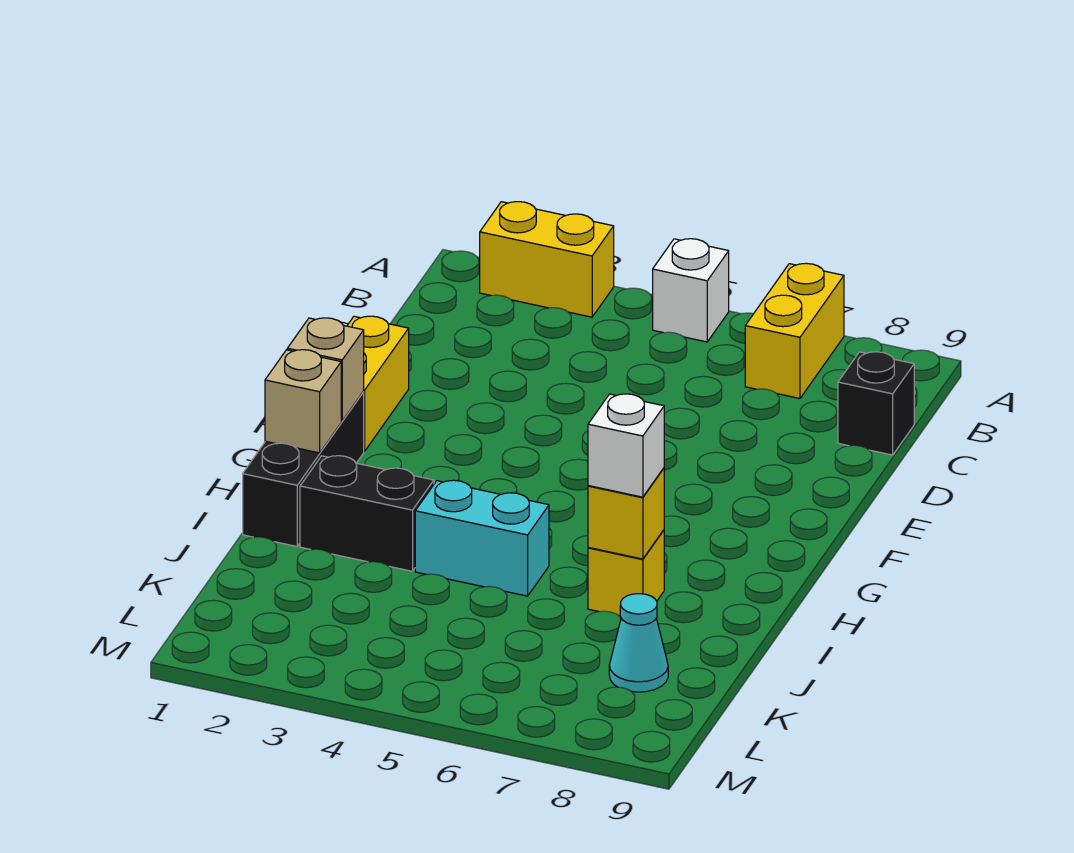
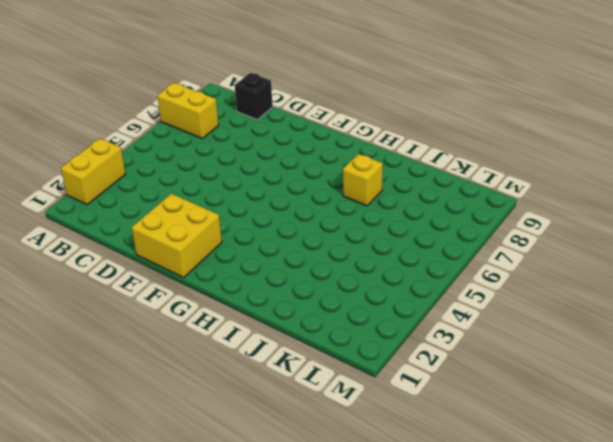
yellow brick E1:F2 level 1 -> yellow brick E1:F1 level 1
none -> white brick A5 level 1
none -> black brick G1:I1 level 1
none -> black brick I2:I3 level 1

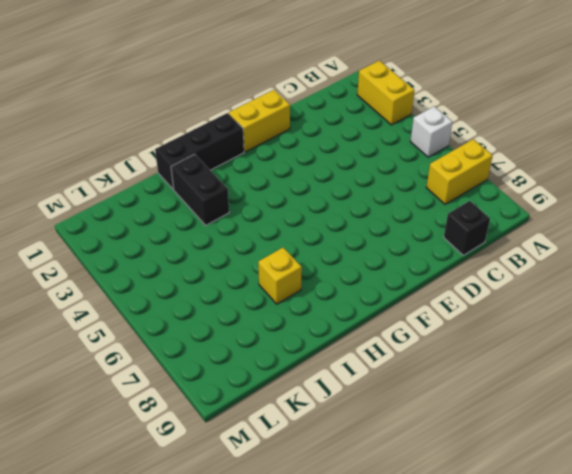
none -> cyan brick I4:I5 level 1
none -> cyan cone K8 level 1
none -> tan brick G1 level 2

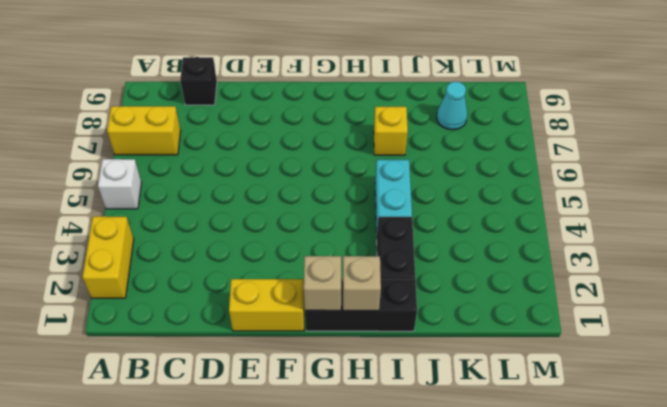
none -> yellow brick I7 level 2
none -> white brick I7 level 3

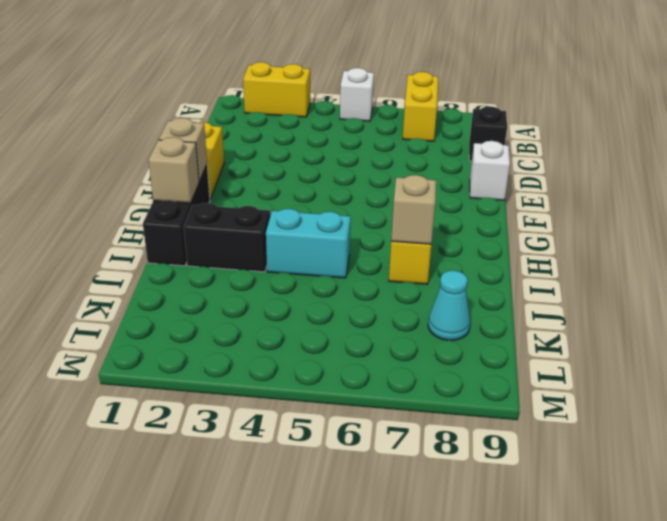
white brick E9 level 1 -> white brick I7 level 3
tan brick I7 level 2 -> yellow brick I7 level 2

